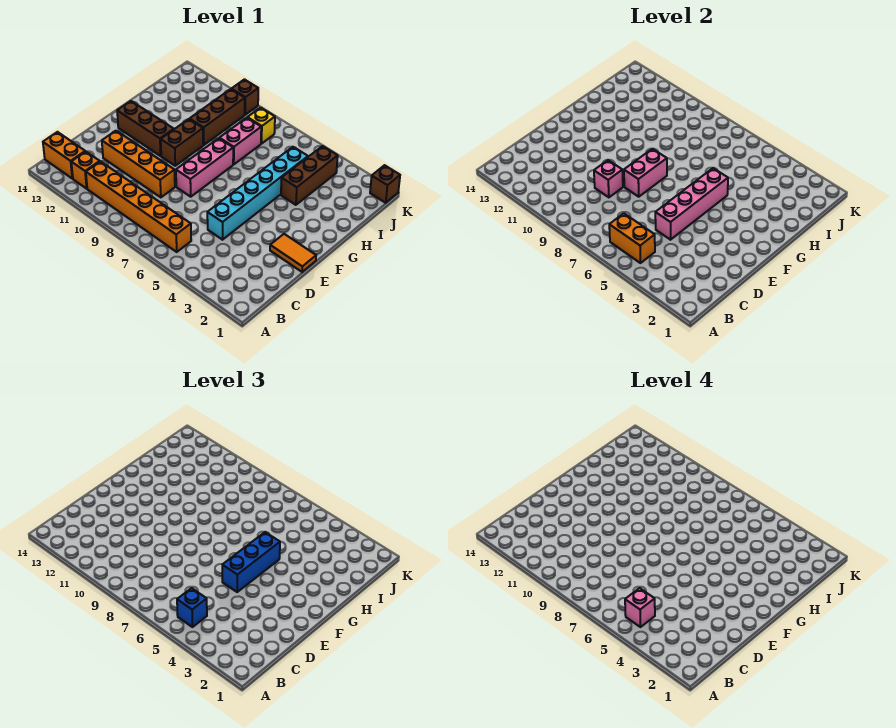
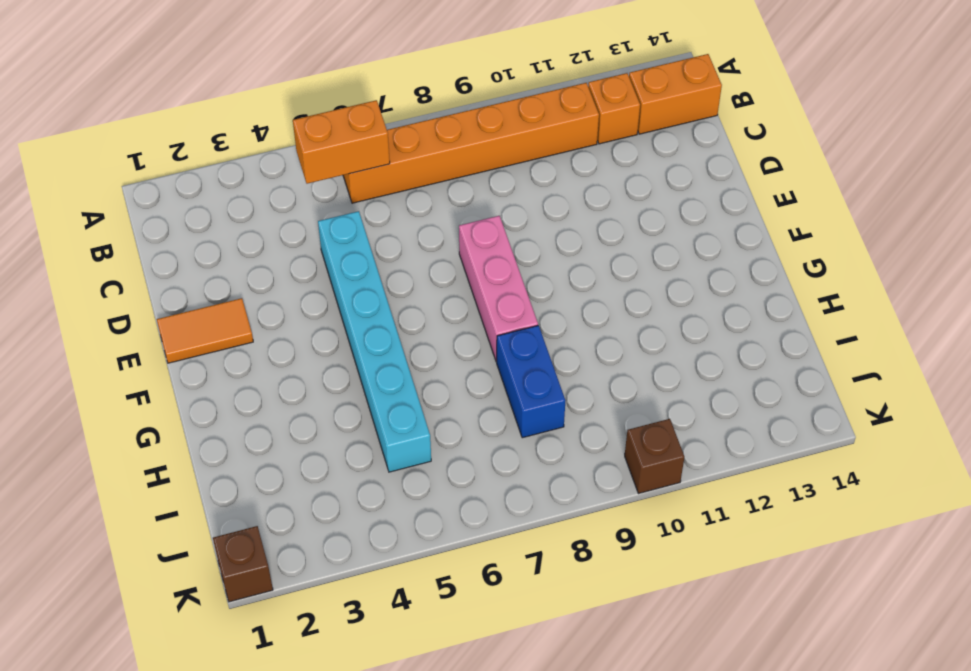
blue brick H8:I8 level 1 -> pink brick H8:I8 level 1
none -> orange brick D9:D12 level 1
none -> brown brick F10:G10 level 1
none -> brown brick F11:F13 level 1

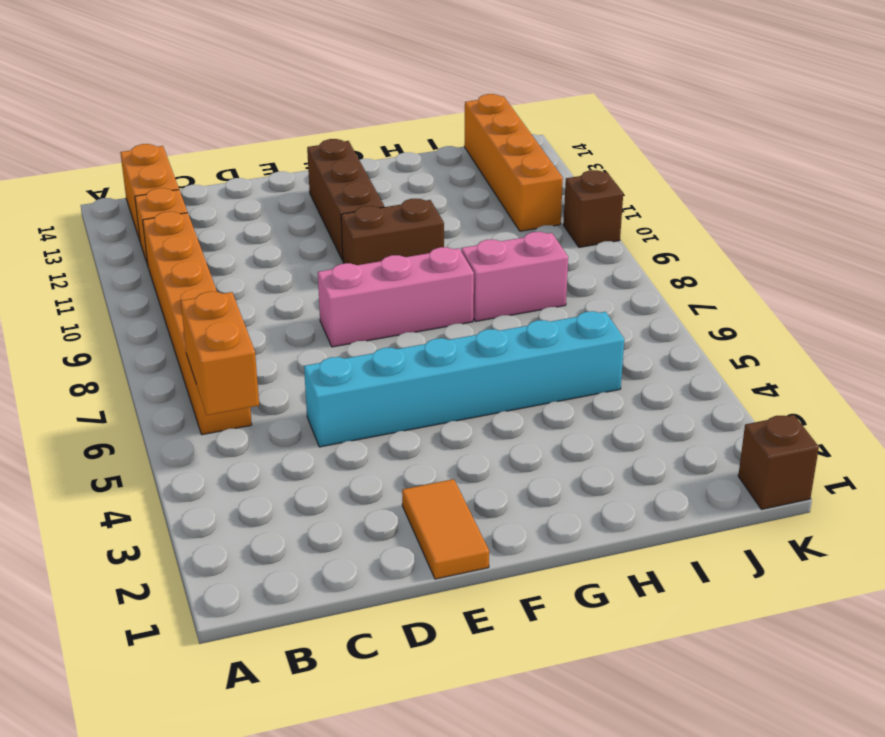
orange brick J11:J14 level 1 -> orange brick D9:D12 level 1
none -> brown brick H4:J4 level 1
none -> brown brick H10:J10 level 1
none -> yellow brick J8 level 1

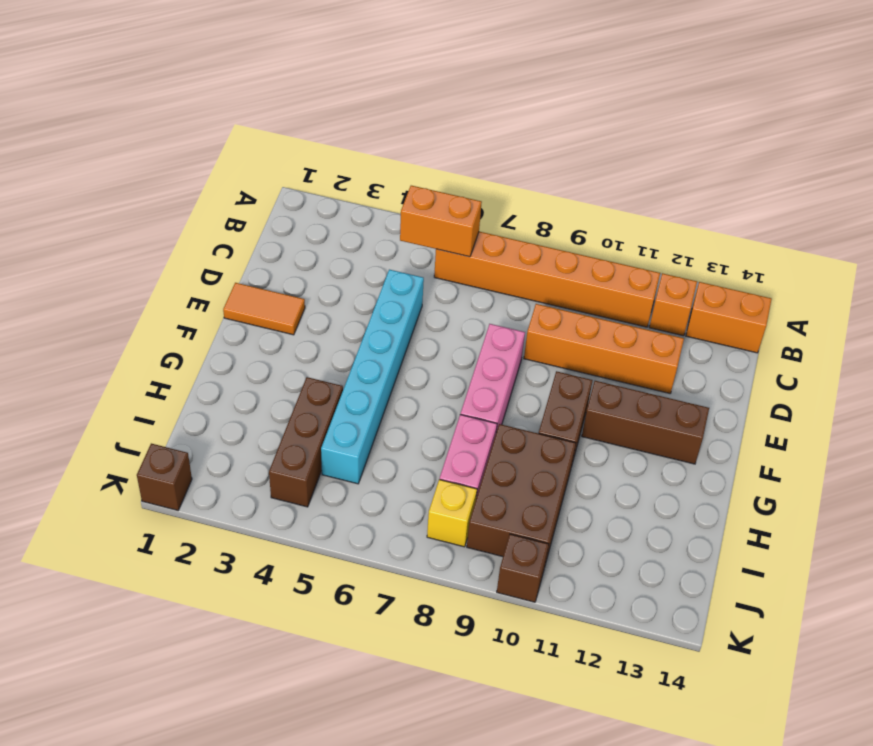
brown brick H9:J10 level 1 -> brown brick H10:J10 level 1
none -> pink brick D5:G5 level 2
none -> pink brick D9 level 2
none -> pink brick E8:F8 level 2

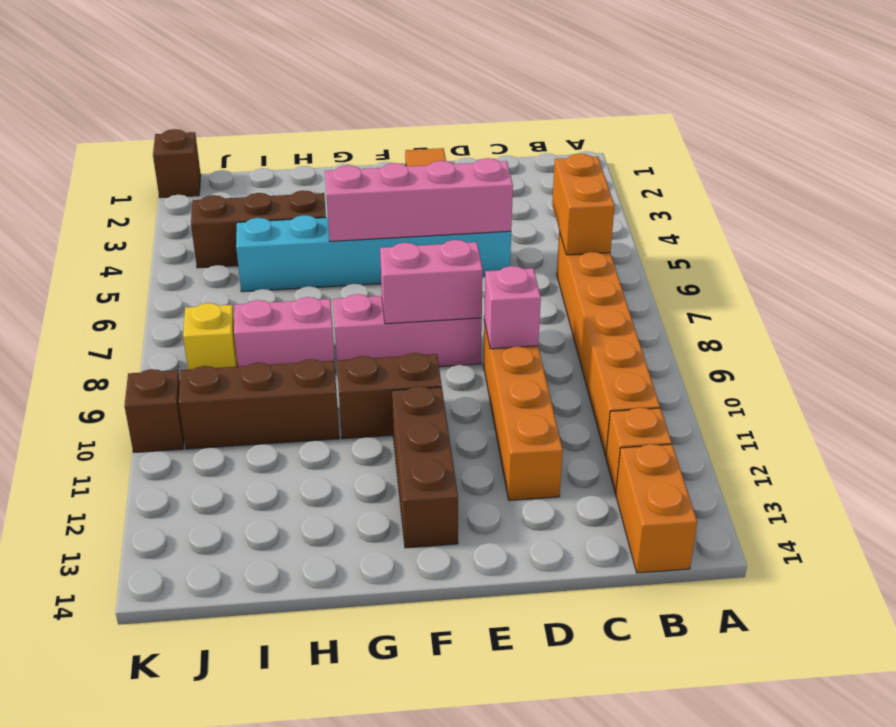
none -> blue brick B5 level 3
none -> blue brick E5:G5 level 3
none -> pink brick B5 level 4

